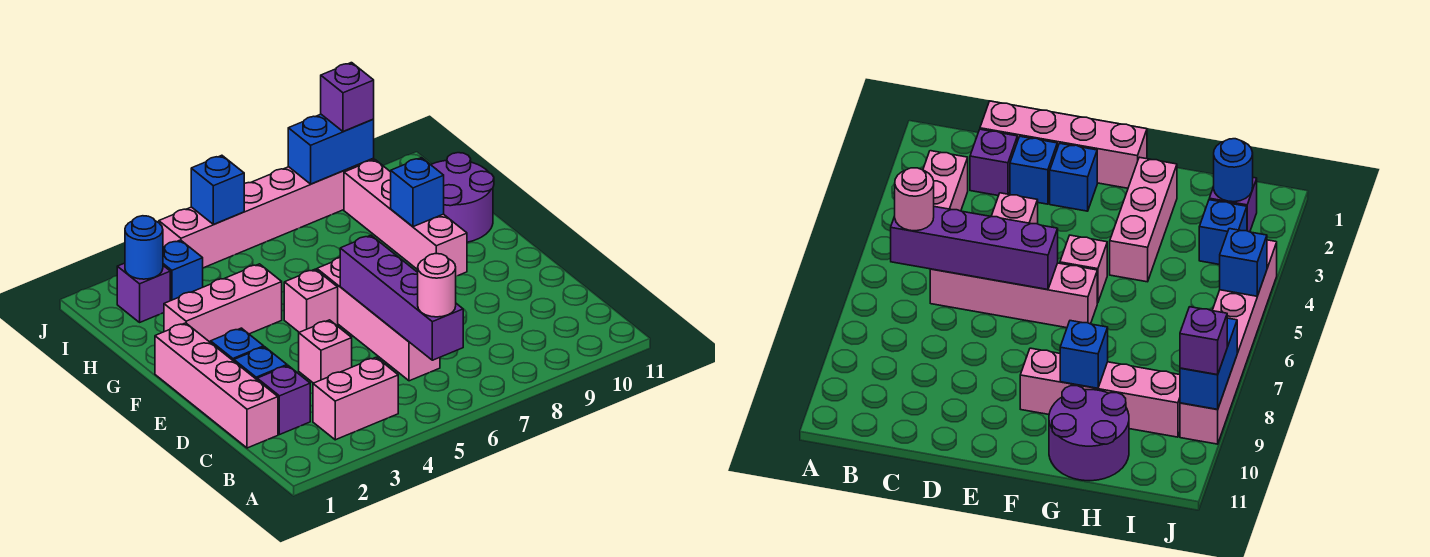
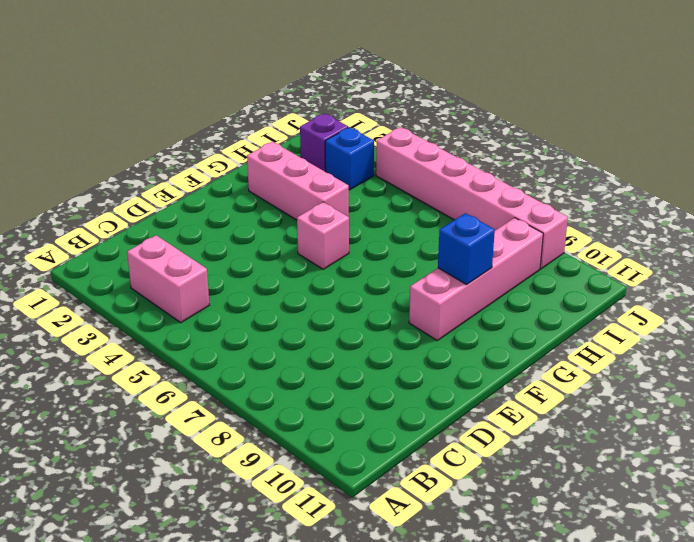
none -> pink brick C1:F1 level 1
none -> purple brick C2 level 1
none -> pink brick C6:F6 level 1

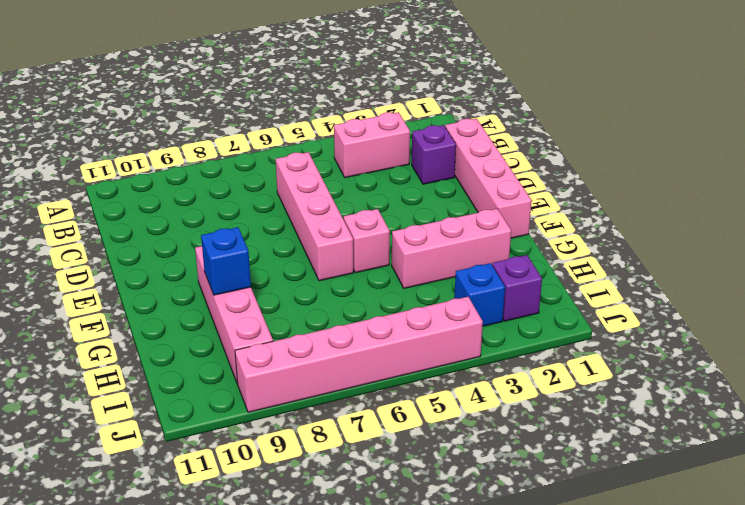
none -> blue brick D2 level 1
none -> pink brick D4 level 1
none -> blue brick E2 level 1

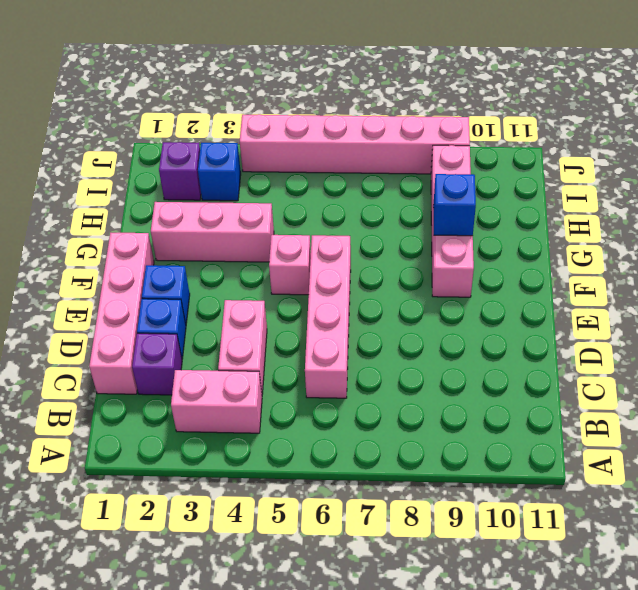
pink brick C4:D4 level 1 -> pink brick D4 level 1
none -> purple round brick G10:H11 level 1
none -> purple brick B6:E6 level 2
none -> blue round brick I2 level 2

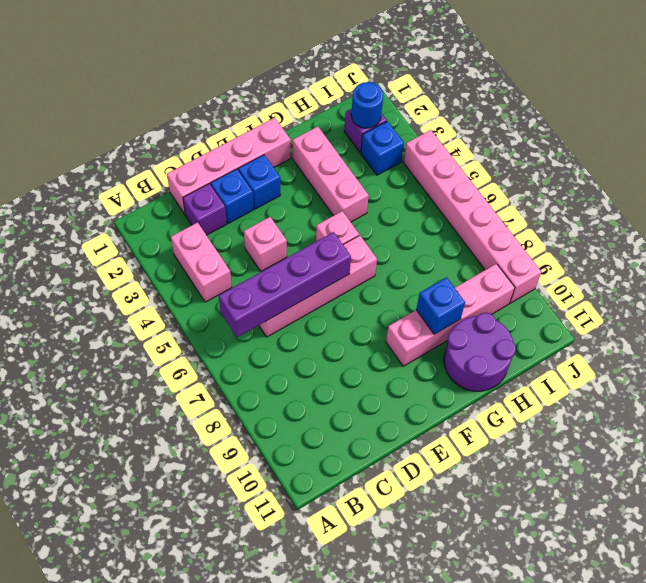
none -> blue brick J5 level 2
none -> blue brick J8:J9 level 2
none -> pink round brick B6 level 3

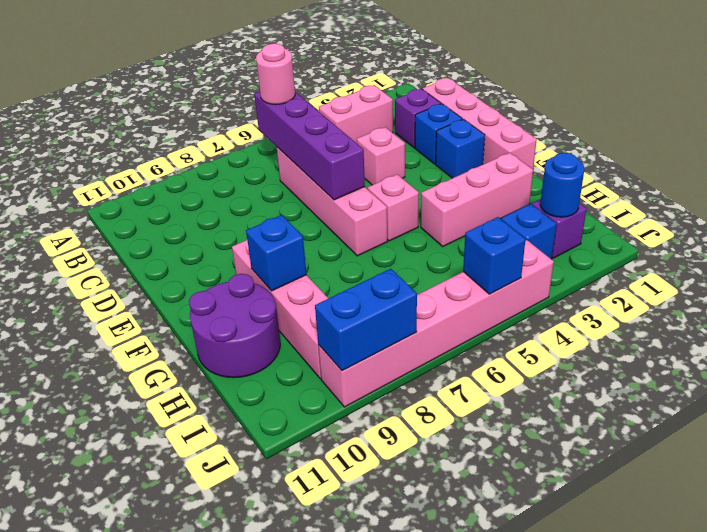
none -> purple brick J9 level 3

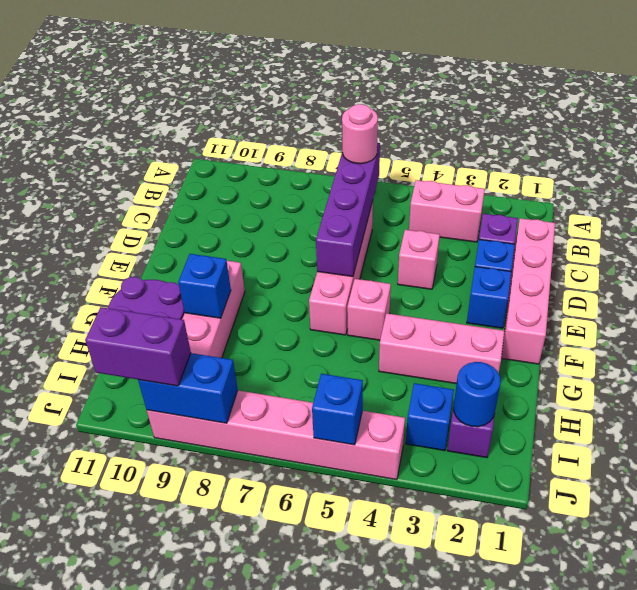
purple brick J9:J10 level 3 -> purple brick J9 level 3

